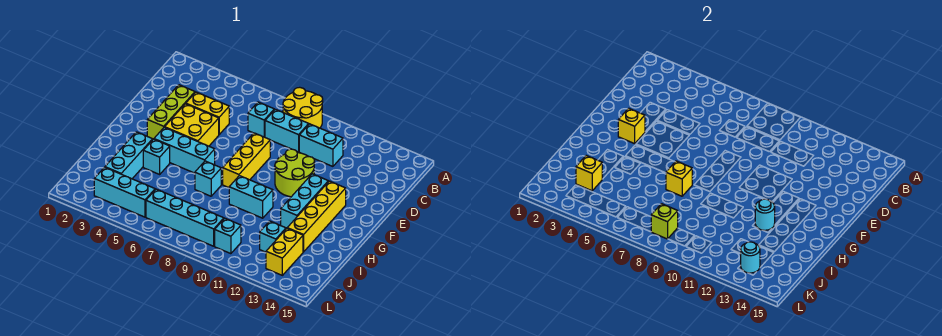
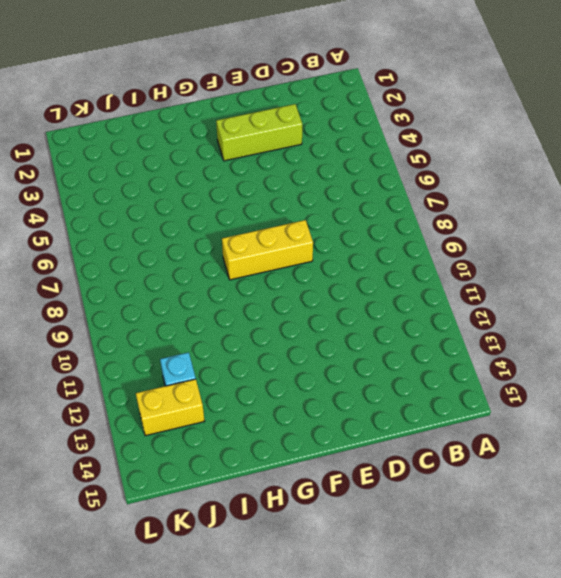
none -> yellow round brick A8:B9 level 1
none -> cyan brick C7 level 1
none -> cyan brick C8:C9 level 1

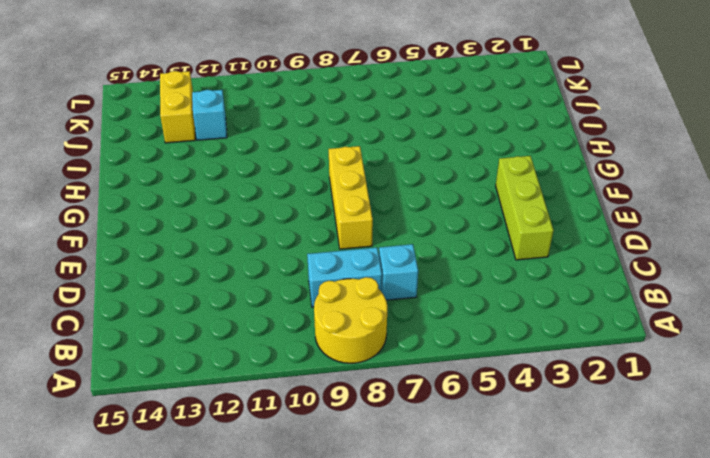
none -> cyan brick C10:C11 level 1
none -> yellow brick D4:D5 level 1
none -> yellow brick E4:F5 level 1

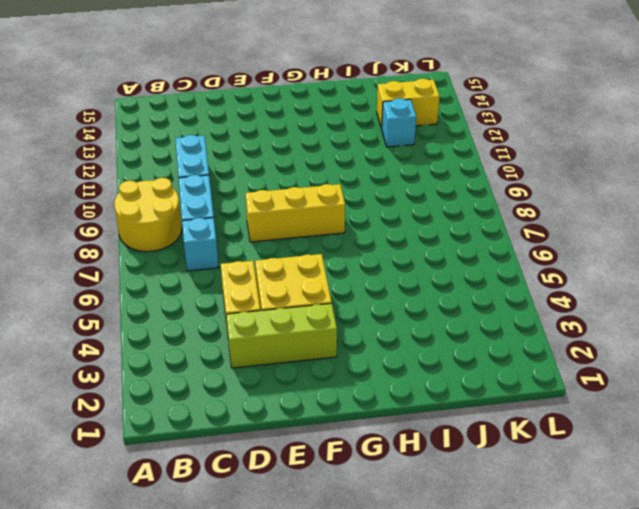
none -> lime round brick E10:F11 level 1
none -> cyan brick F12:H12 level 1
none -> yellow brick F13:I13 level 1

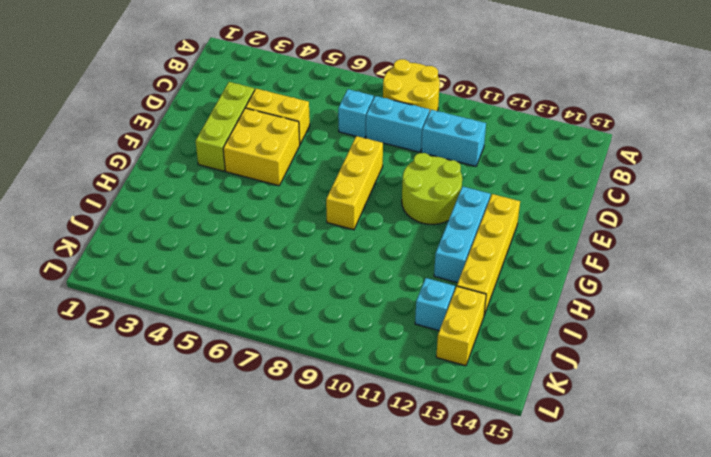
none -> cyan brick G4:G6 level 1
none -> cyan brick H3:J3 level 1
none -> cyan brick H4 level 1

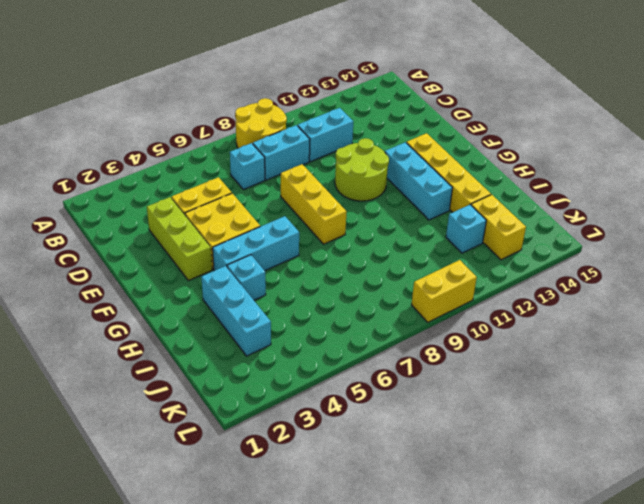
yellow brick L9:L10 level 1 -> none
none -> cyan brick H7 level 1
none -> cyan brick H9:H10 level 1
none -> cyan brick K3:K5 level 1

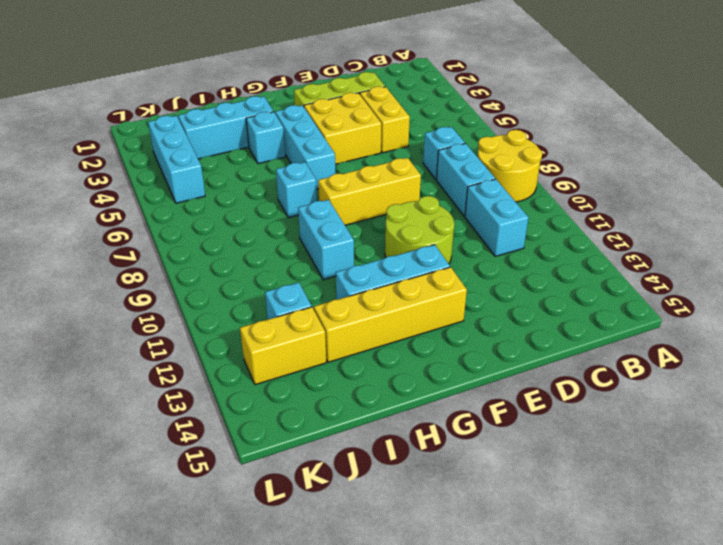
none -> cyan brick K6:K9 level 1
none -> cyan brick K10 level 1
none -> yellow brick F3 level 2

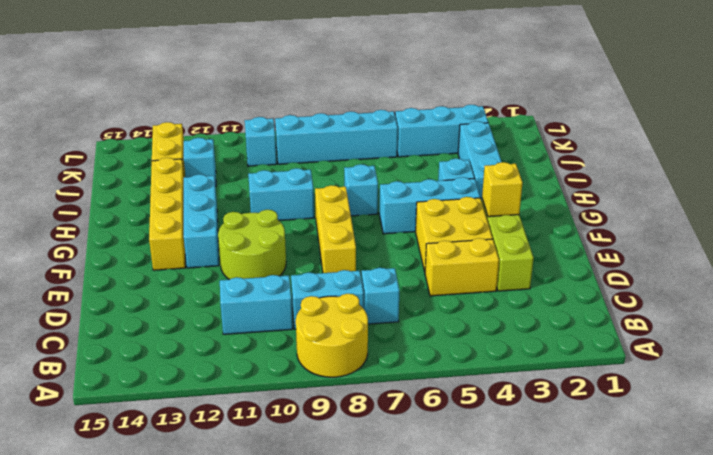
none -> yellow brick H7 level 2
none -> cyan round brick H12 level 2
none -> yellow brick J3 level 2

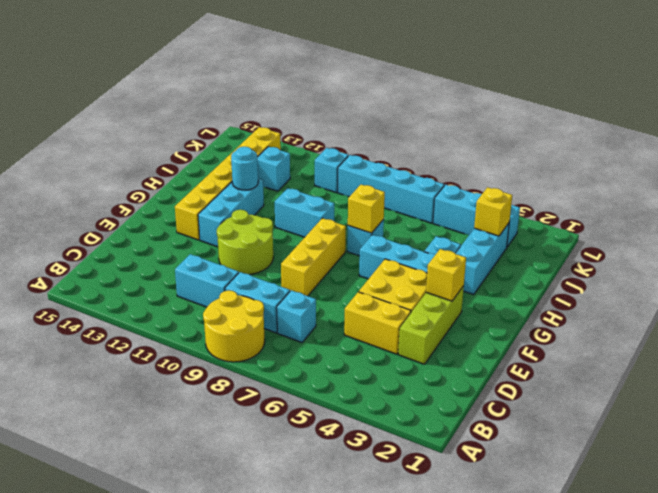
none -> lime brick K8 level 2
none -> cyan round brick K13 level 2

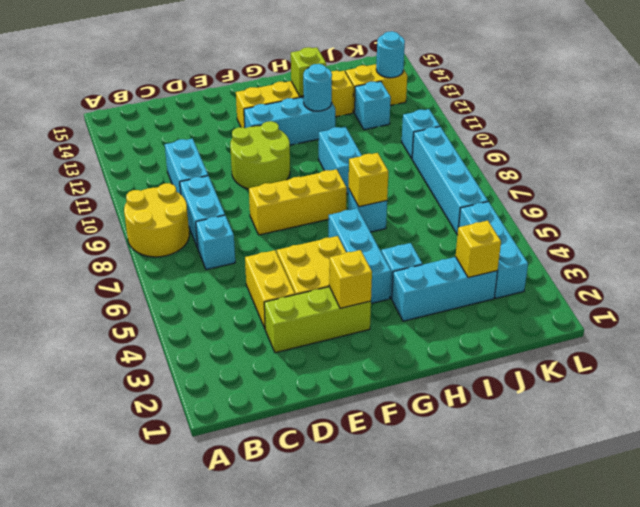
lime brick H13 level 2 -> lime brick K8 level 2

